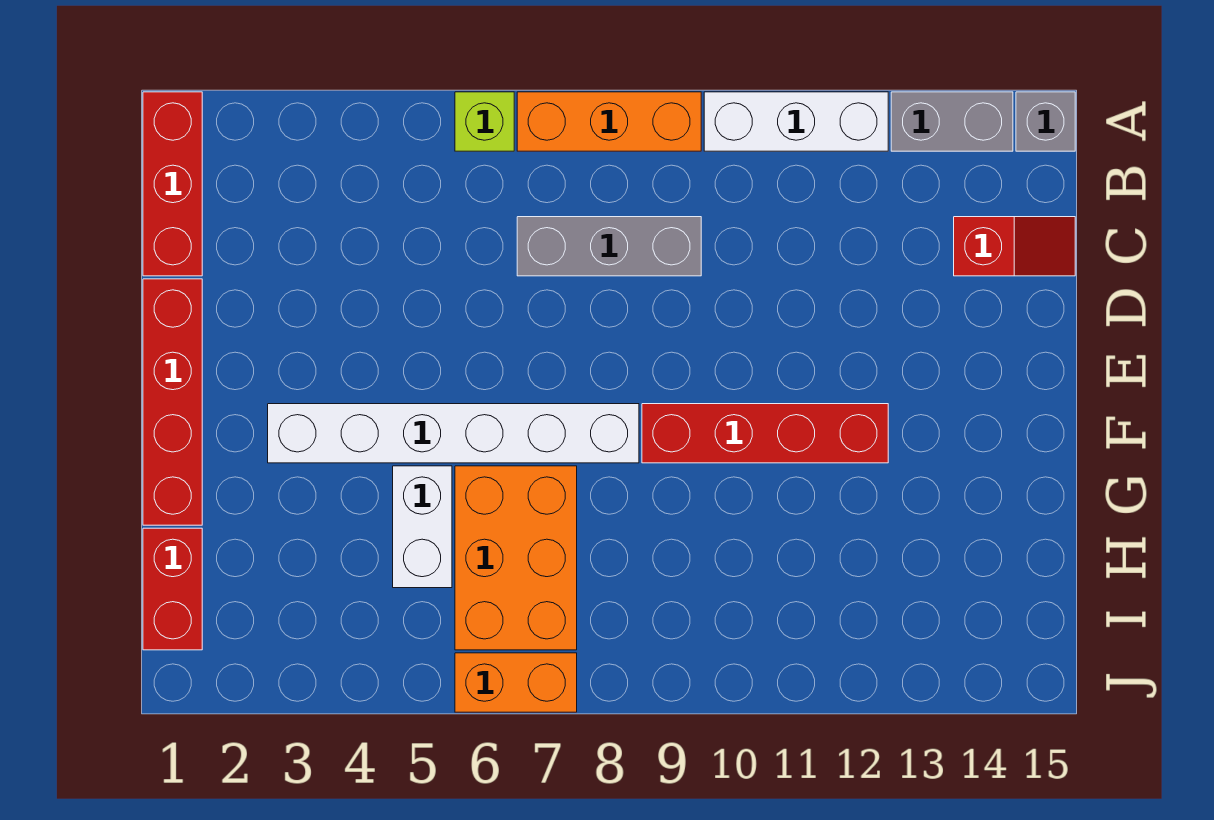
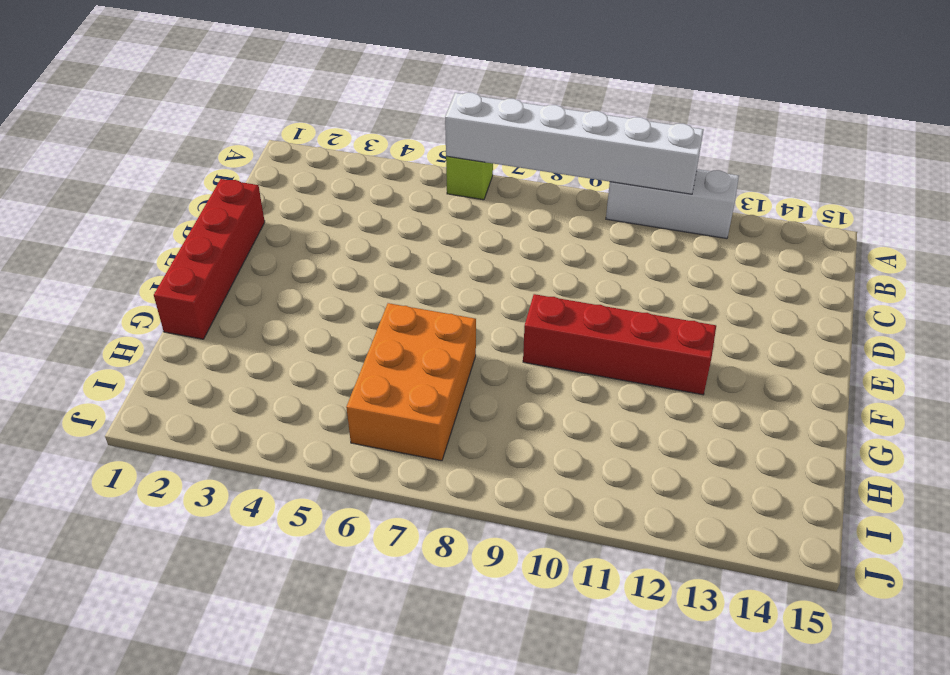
white brick A6:A11 level 2 -> white brick F3:F8 level 1
none -> red brick A1:C1 level 1
none -> orange brick A7:A9 level 1
none -> grey brick A13:A14 level 1

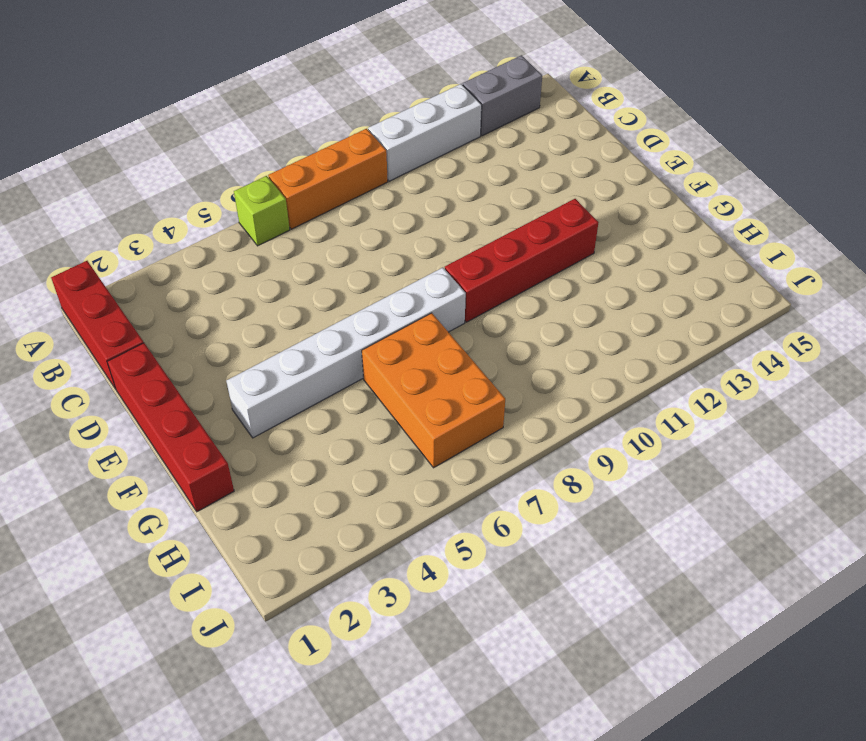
none -> grey brick A15 level 1
none -> grey brick C7:C9 level 1
none -> red slope C14:C15 level 1 top 14

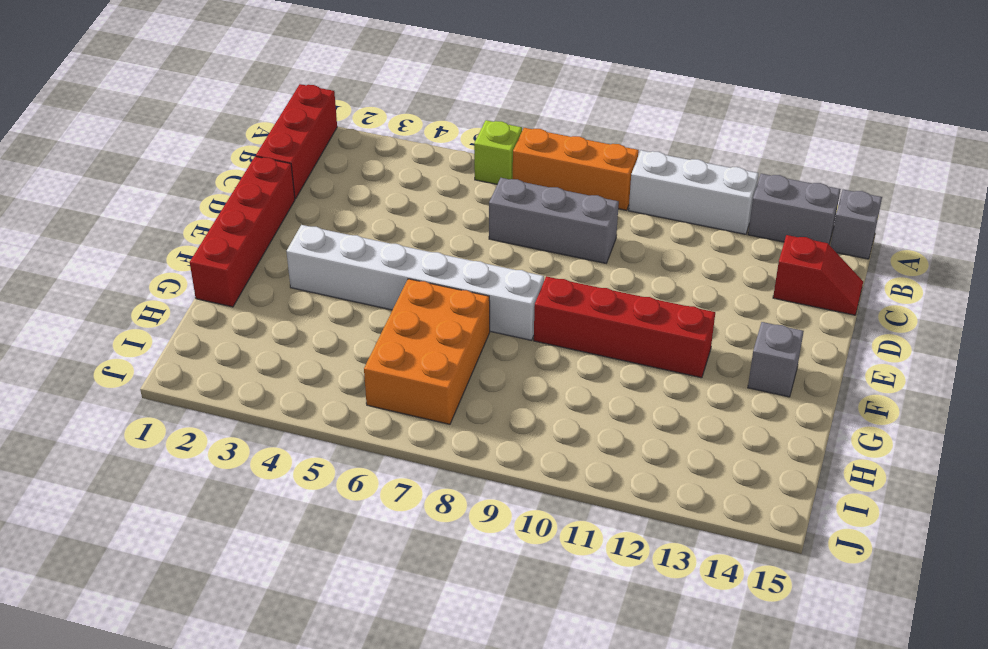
grey brick F14 level 1 -> none
none -> white brick G5:H5 level 1
none -> red brick H1:I1 level 1
none -> orange brick J6:J7 level 1

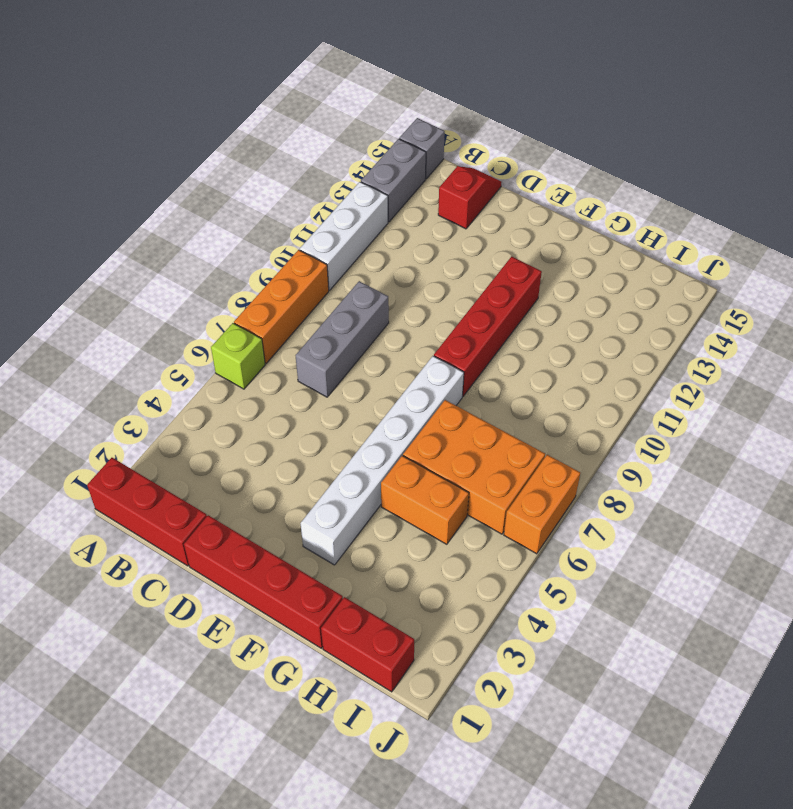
orange brick G5:H5 level 1 -> white brick G5:H5 level 1

